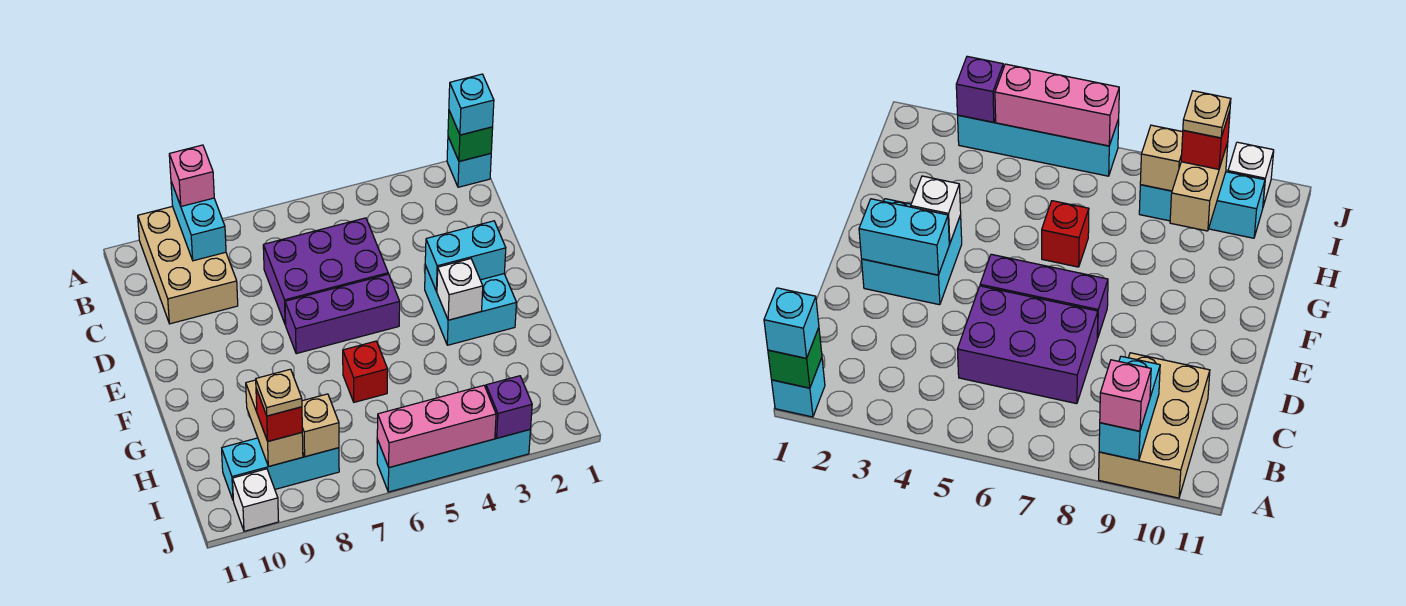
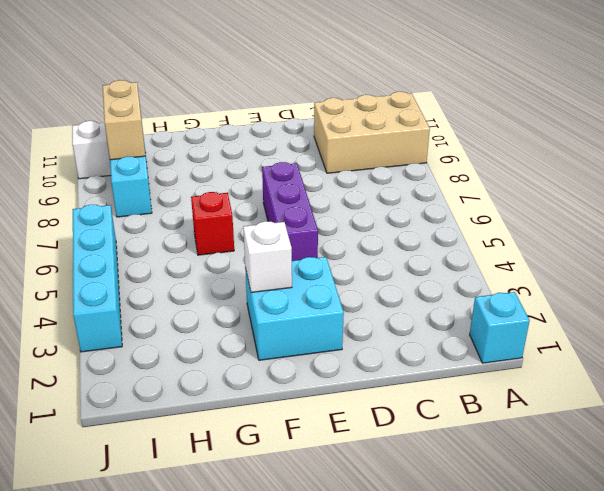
tan brick I9:I10 level 2 -> tan brick H9:I9 level 2
none -> purple brick C5:D7 level 1
none -> green brick A1 level 2
none -> cyan brick A9:B9 level 2

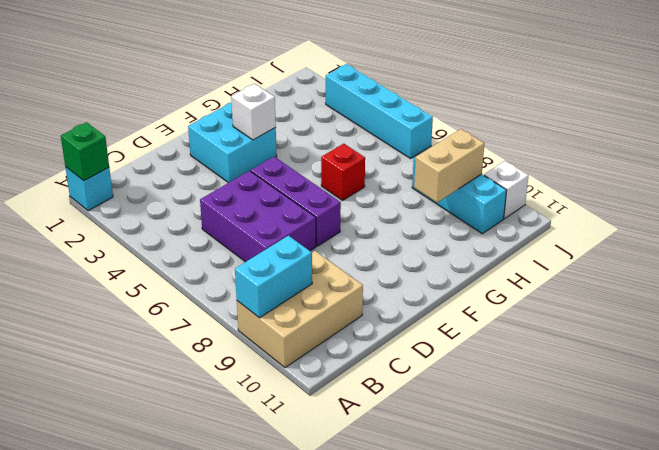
none -> cyan brick E2:E3 level 2
none -> tan brick I8 level 2
none -> purple brick J3 level 2

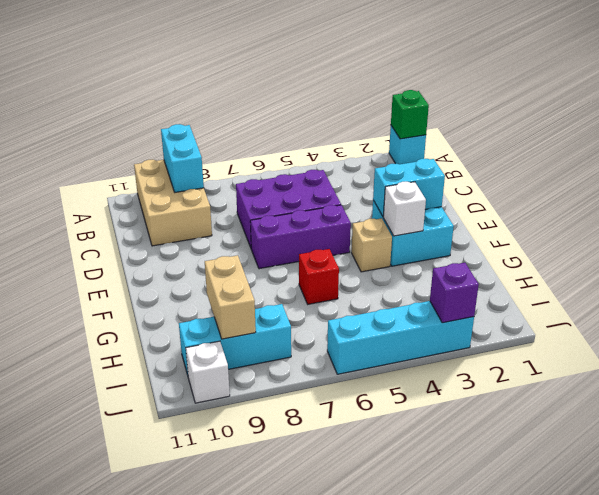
tan brick F4 level 1 -> tan brick I8 level 2
none -> pink brick J4:J6 level 2
none -> cyan brick A1 level 3
none -> pink brick A9 level 3

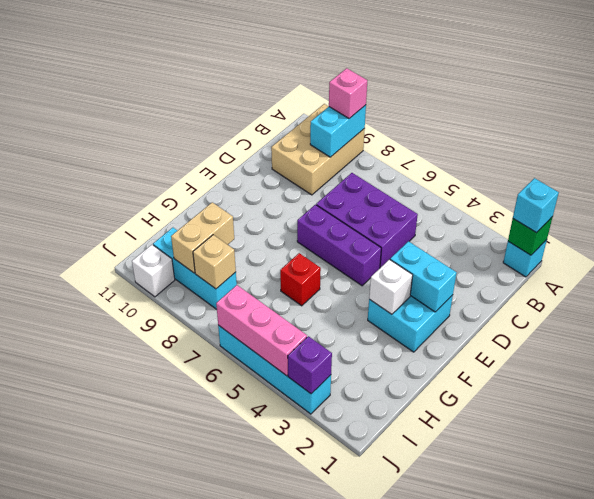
none -> red brick I9 level 3
none -> tan plate I9 level 4

